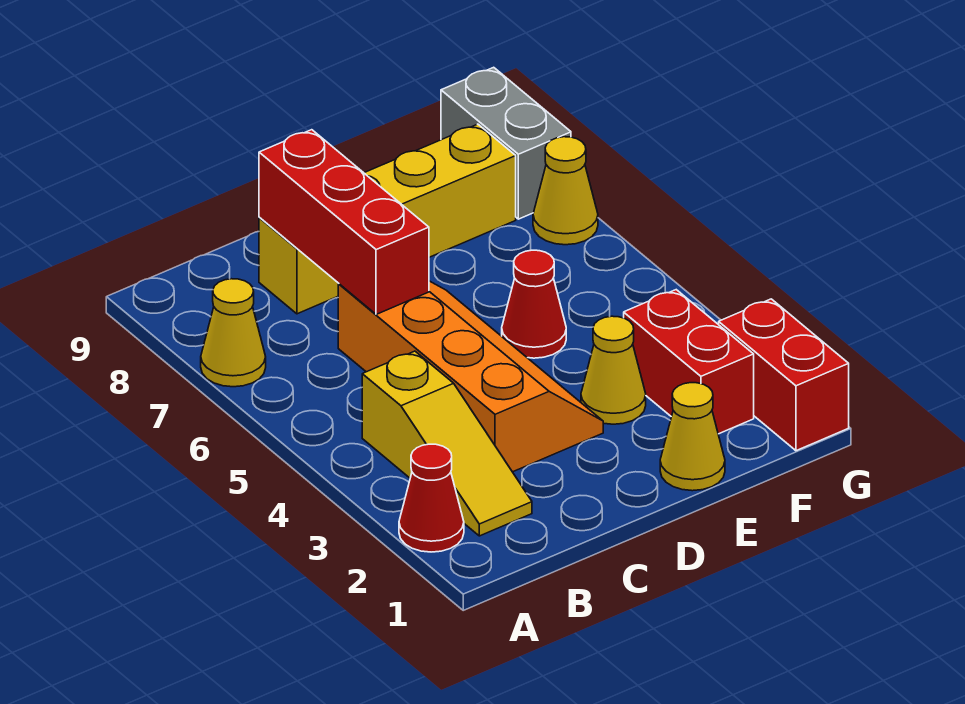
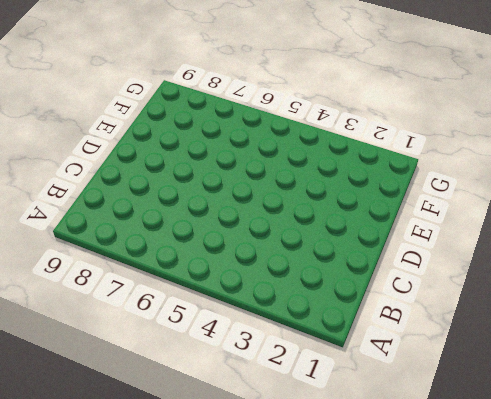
none -> red cone A2 level 1
none -> yellow cone A7 level 1
none -> yellow slope B2:B4 level 1 top 4

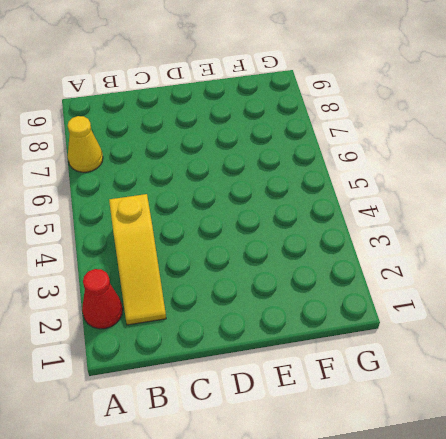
none -> orange slope C3:D6 level 1 top C
none -> yellow brick C8:F8 level 1
none -> yellow cone E1 level 1

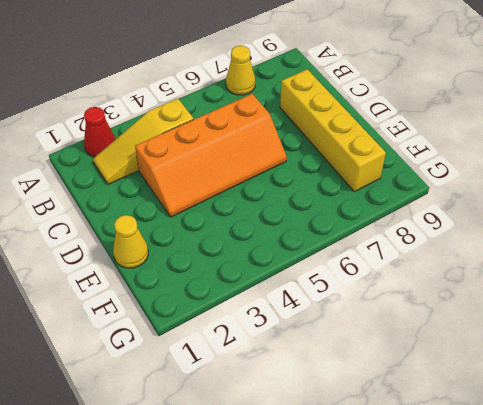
none -> yellow cone E3 level 1
none -> red cone E5 level 1
none -> red brick F2:F3 level 1

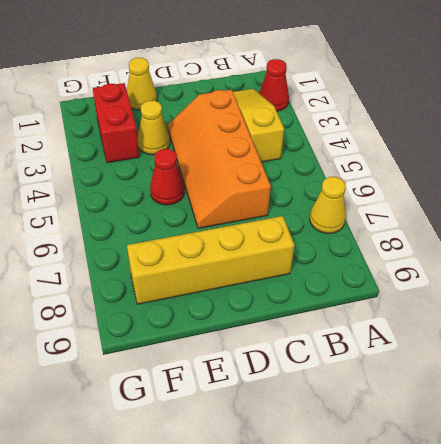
none -> red brick G1:G2 level 1
none -> yellow cone G7 level 1
none -> grey brick G8:G9 level 1

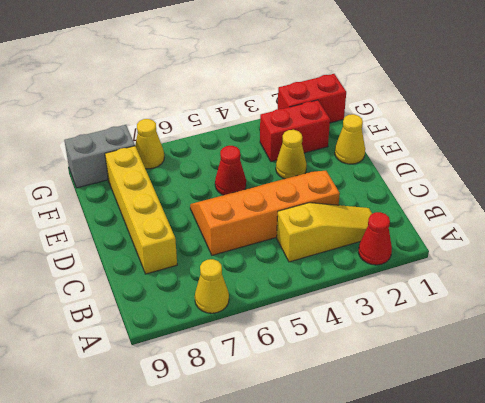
none -> red brick C6:C8 level 2

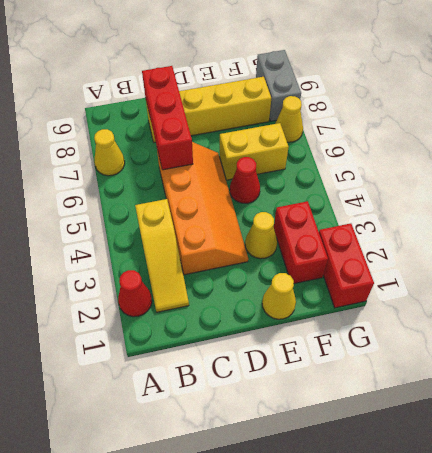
yellow brick E6:F6 level 1 -> none

